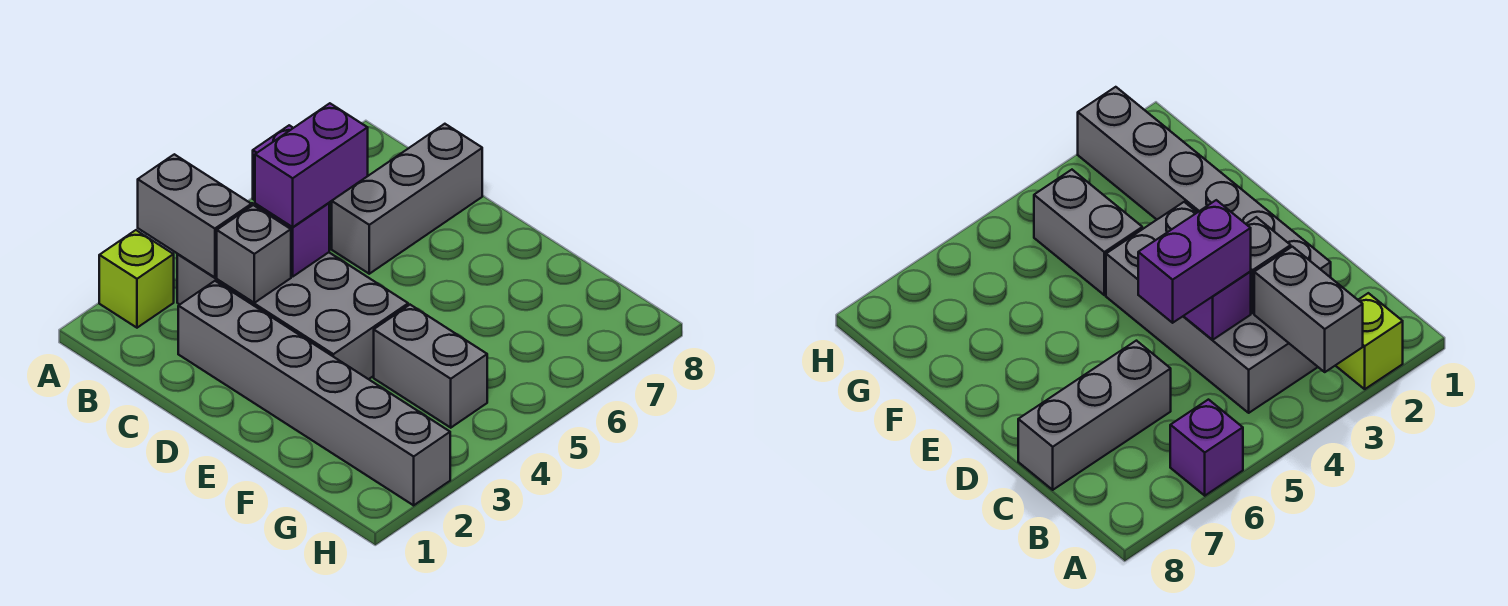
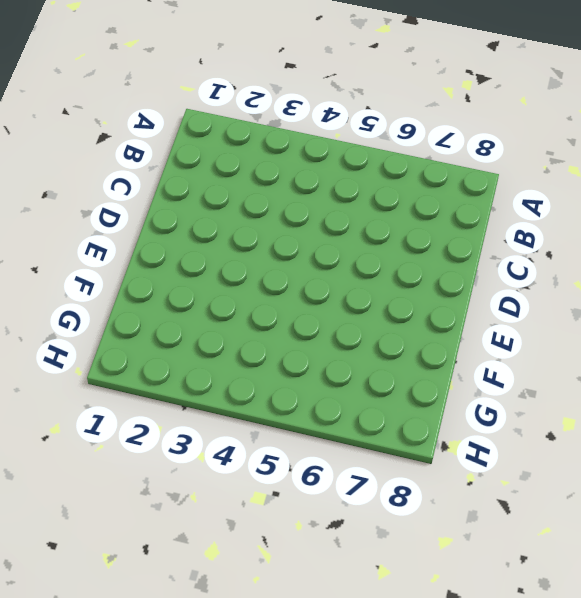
none -> lime brick A2 level 1
none -> purple brick A6 level 1

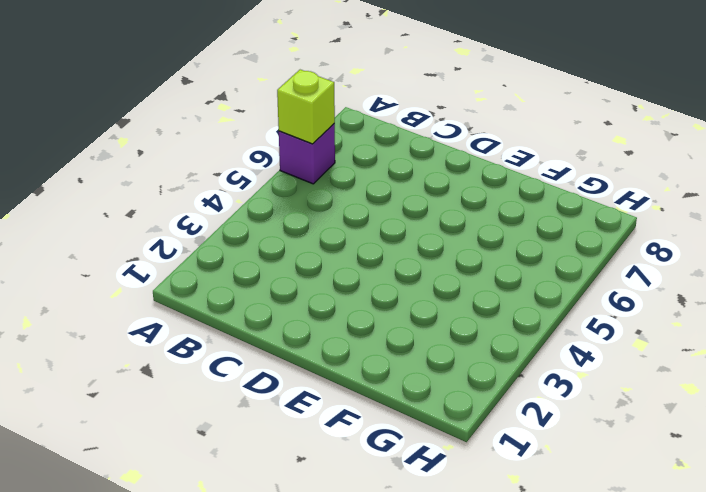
lime brick A6 level 2 -> lime brick A2 level 1
none -> grey brick B3:E4 level 1
none -> grey brick C2:H2 level 1

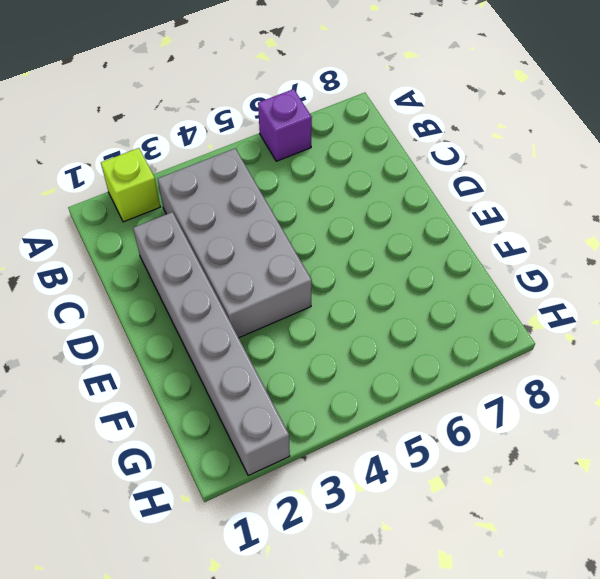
none -> grey brick C6:C8 level 1
none -> grey brick F4:G4 level 1

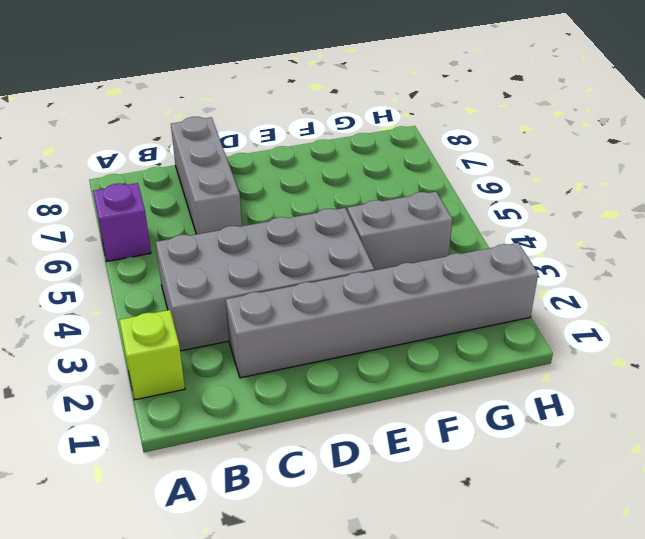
none -> grey brick A3:B3 level 2
none -> grey brick C3 level 2

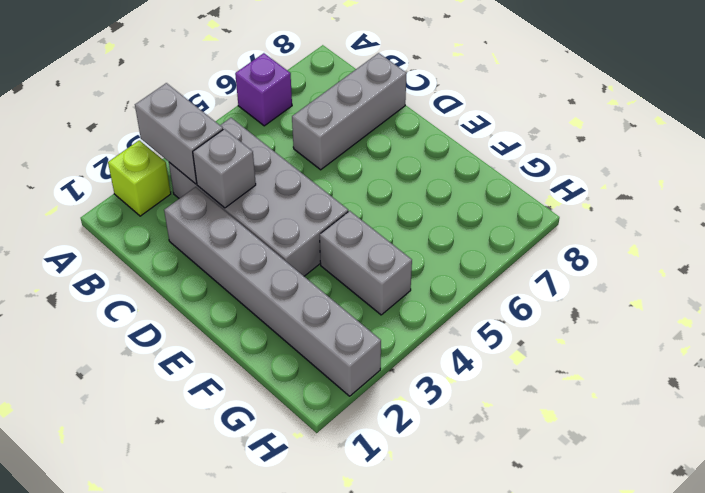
none -> purple brick C4 level 2
none -> purple brick C4:C5 level 3

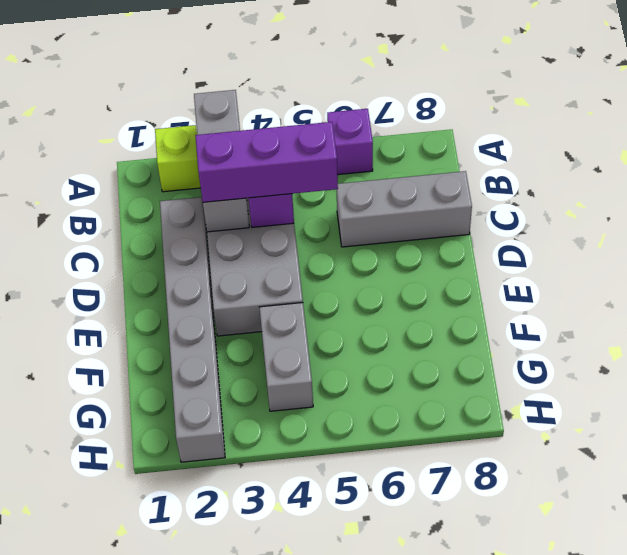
purple brick C3:C5 level 3 -> purple brick C4:C5 level 3

